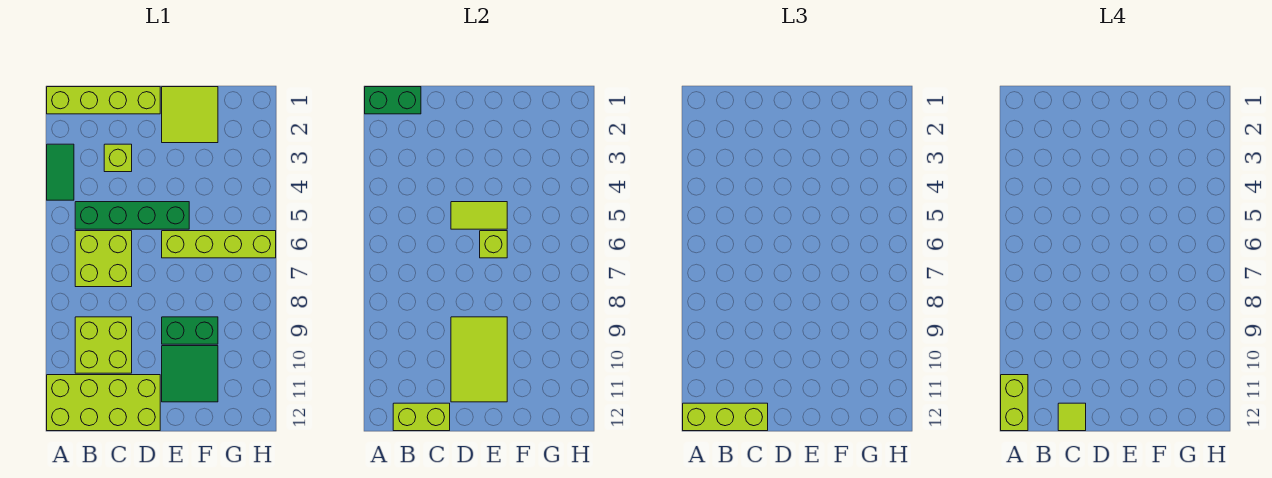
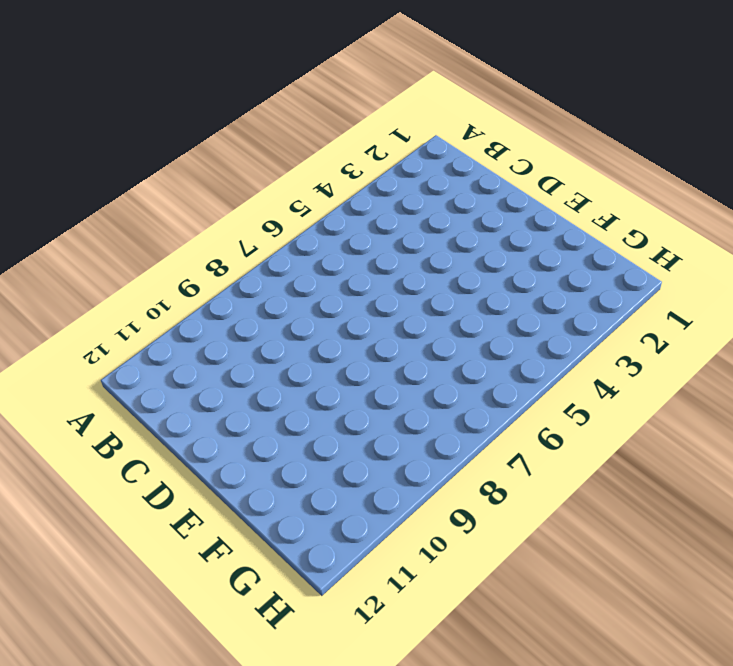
none -> lime brick A1:D1 level 1
none -> green tile A3:A4 level 1
none -> lime brick A11:D12 level 1

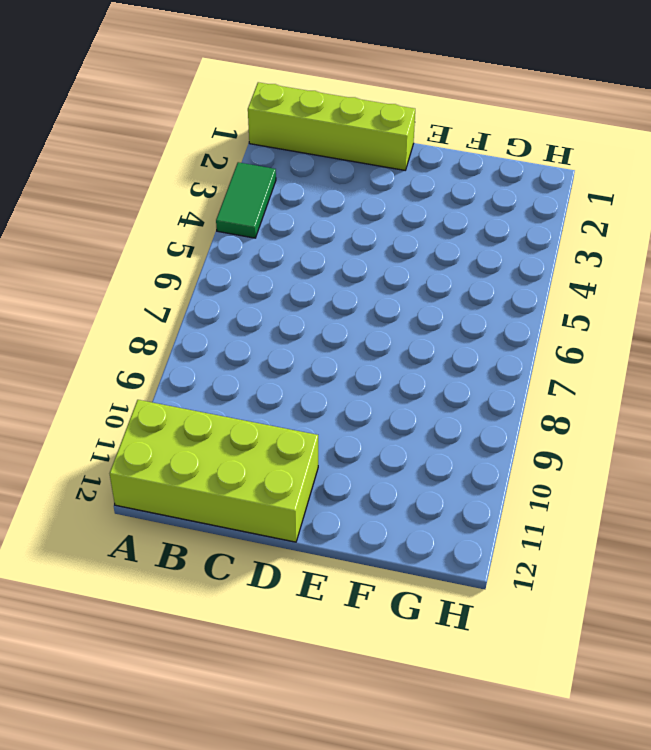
none -> green brick B5:E5 level 1
none -> lime brick B6:C7 level 1
none -> lime brick B9:C10 level 1

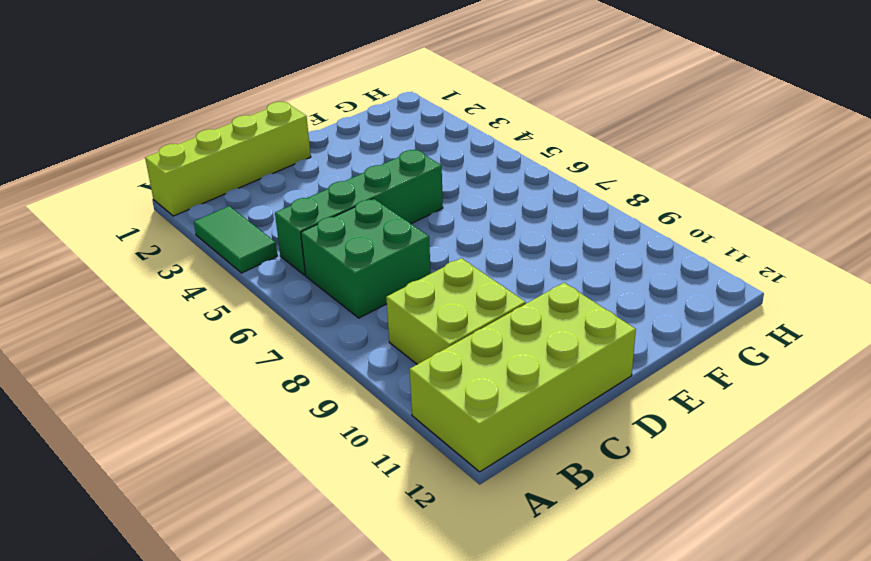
green brick B6:C7 level 1 -> lime brick B6:C7 level 1
none -> lime brick C3 level 1
none -> lime tile E1:F2 level 1
none -> lime brick E6:H6 level 1

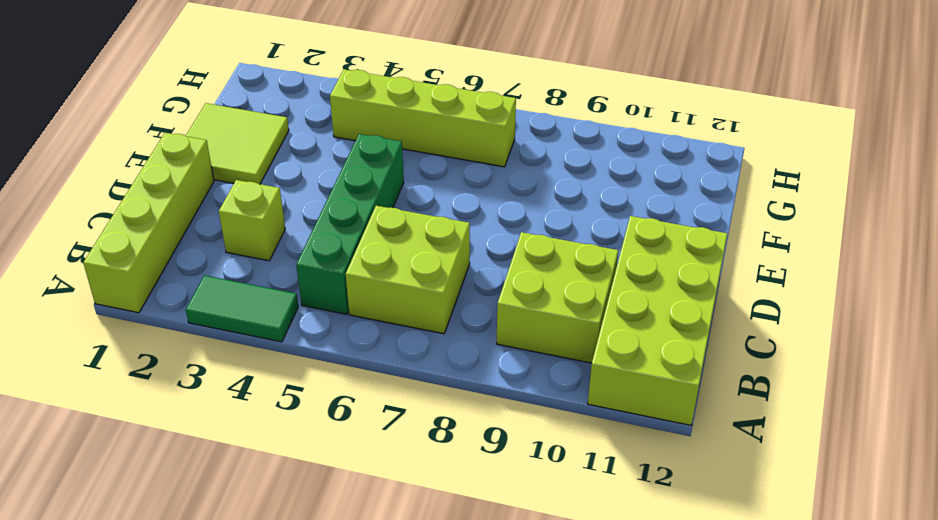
lime brick G4:G7 level 1 -> lime brick E6:H6 level 1
none -> green brick E9:F9 level 1
none -> green tile E10:F11 level 1
none -> green brick A1:B1 level 2

